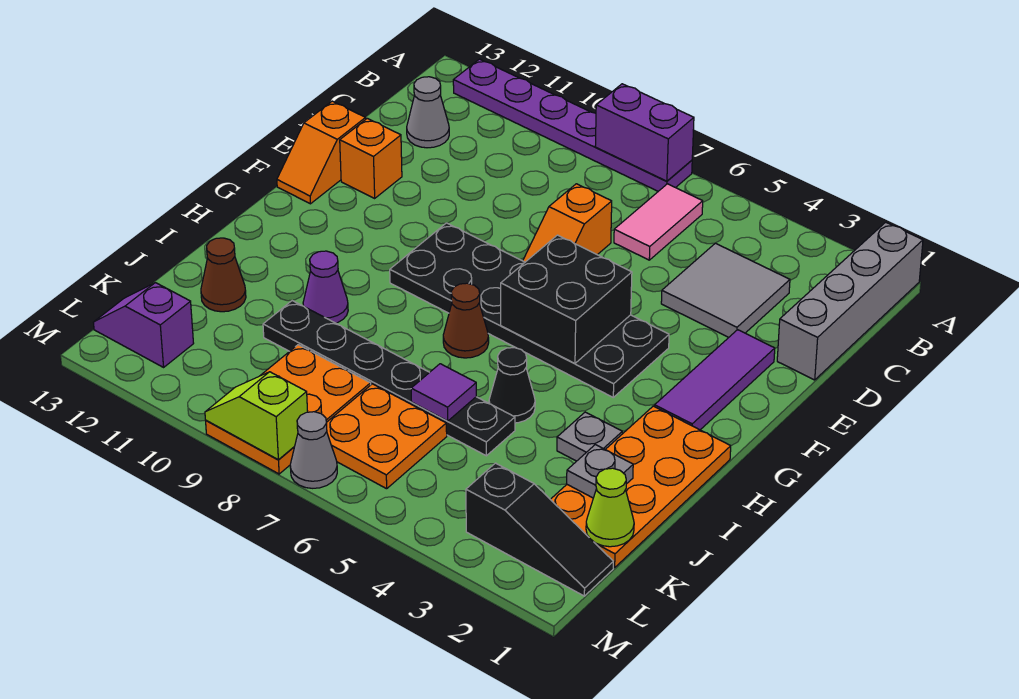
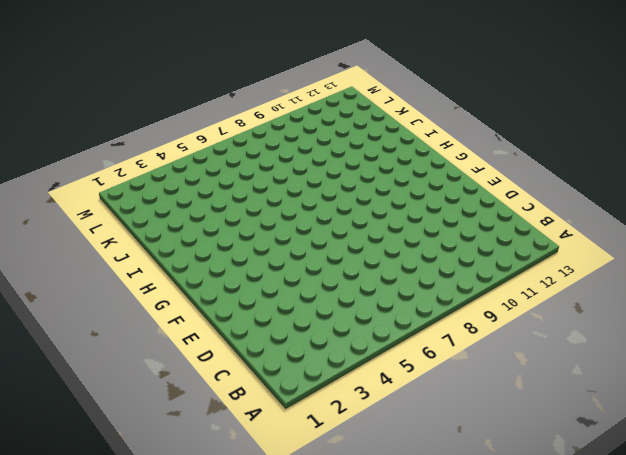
none -> grey brick A1:D1 level 1
none -> purple plate A7:A12 level 1
none -> pink tile B6:C6 level 1

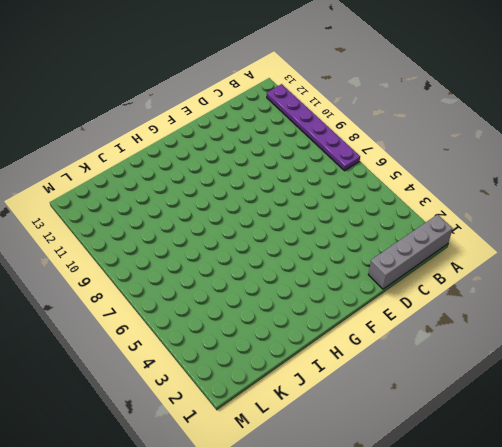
none -> pink tile B6:C6 level 1
none -> grey tile C3:D4 level 1
none -> grey cone C12 level 1

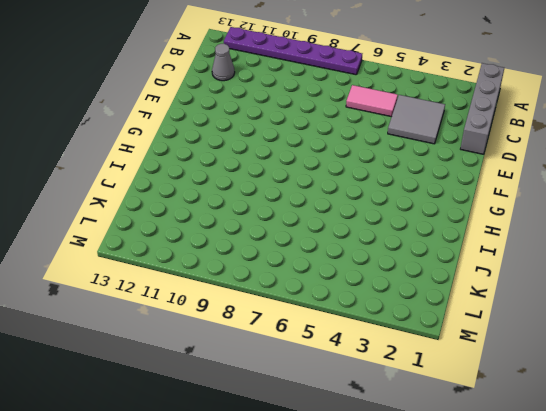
pink tile C5:C6 level 1 -> pink tile B6:C6 level 1
none -> orange slope D7:E7 level 1 top D
none -> purple tile E2:G2 level 1
none -> orange brick E12 level 1

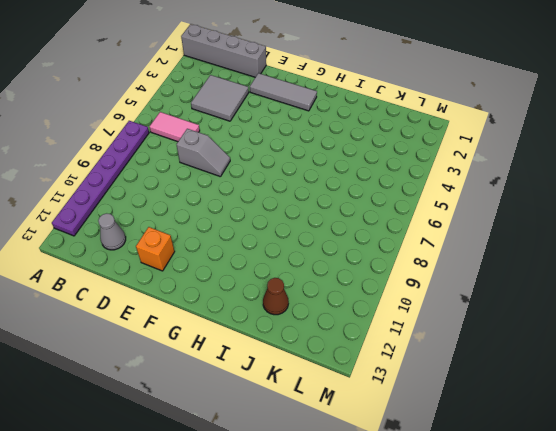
grey slope D7:E7 level 1 top D -> orange slope D7:E7 level 1 top D
grey tile E2:G2 level 1 -> purple tile E2:G2 level 1
none -> orange slope E13:F13 level 1 top E
none -> black plate F4:G9 level 1
none -> orange plate H1:K2 level 1

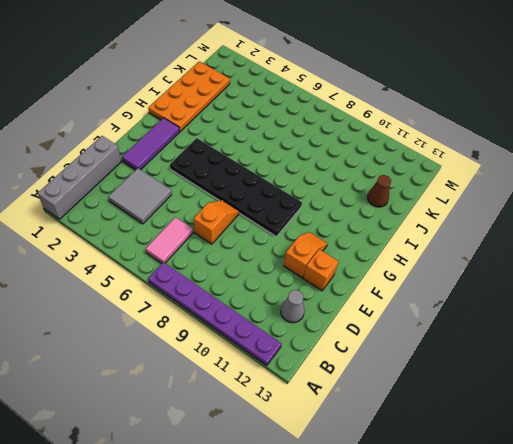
orange slope E11:F11 level 1 top E -> orange slope E13:F13 level 1 top E
none -> brown cone H7 level 1
none -> grey plate I3 level 1
none -> black cone I5 level 1

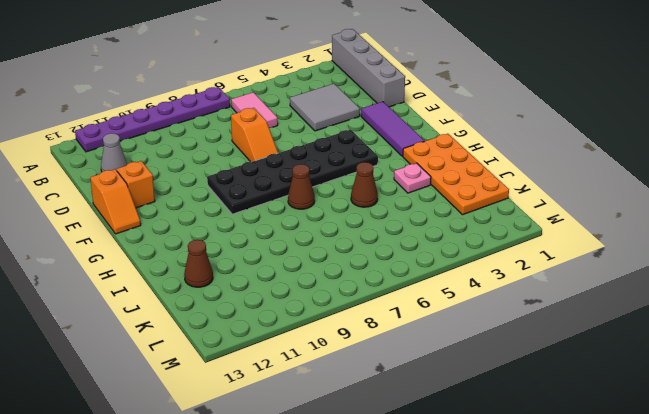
pink plate I3 level 1 -> grey plate I3 level 1
brown cone I5 level 1 -> black cone I5 level 1
none -> purple cone I10 level 1
none -> black plate J5:J10 level 1
none -> orange plate K6:L7 level 1

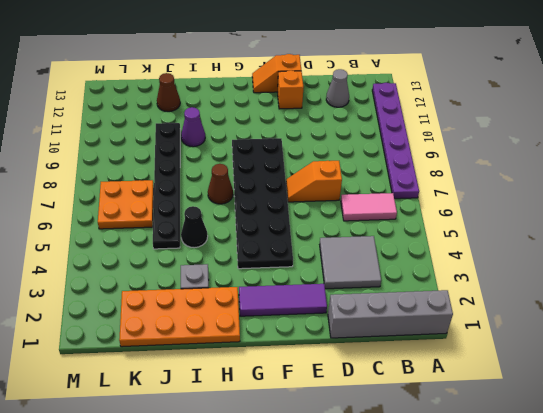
none -> orange plate K8:M9 level 1
none -> black slope L1:L3 level 1 top 3
none -> purple slope L12:L13 level 1 top 12

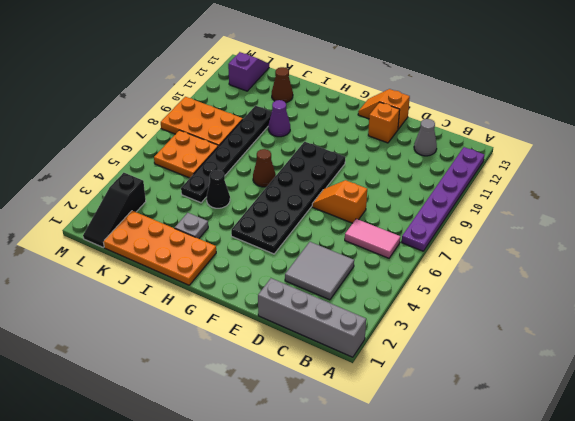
none -> purple tile E2:G2 level 1
none -> grey cone M7 level 1
none -> purple brick A7:A8 level 2

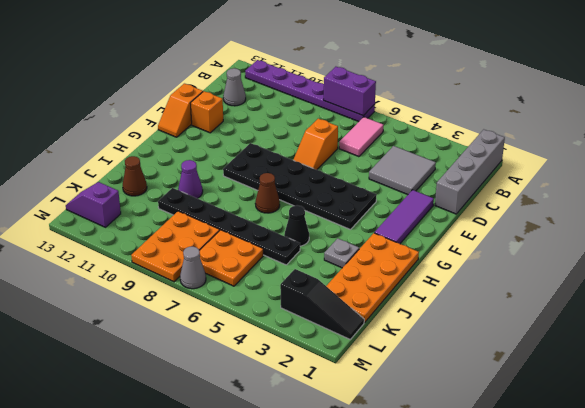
none -> black brick F5:G6 level 2
none -> grey plate J2 level 2
none -> purple tile J6 level 2

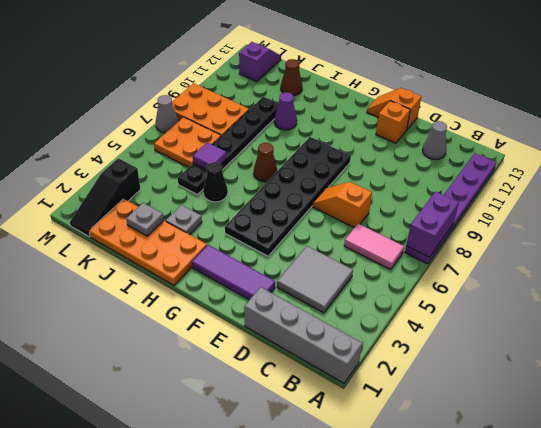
none -> black brick F5:G6 level 2
none -> lime cone K1 level 2
none -> lime slope M8:M9 level 2 top 8

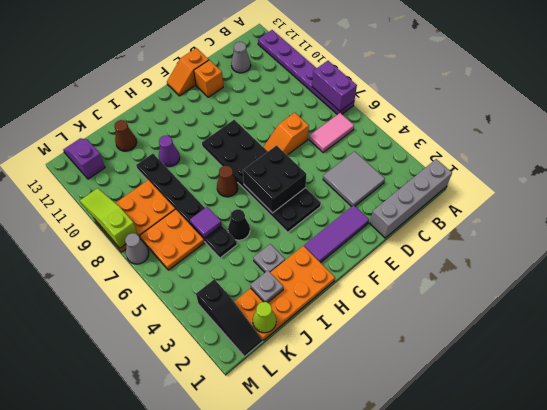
lime slope M8:M10 level 2 top 8 -> lime slope M8:M9 level 2 top 8

